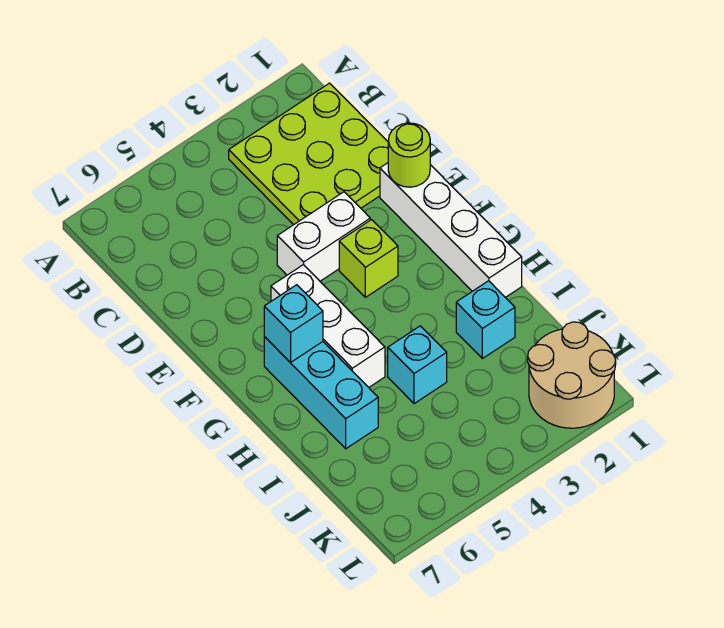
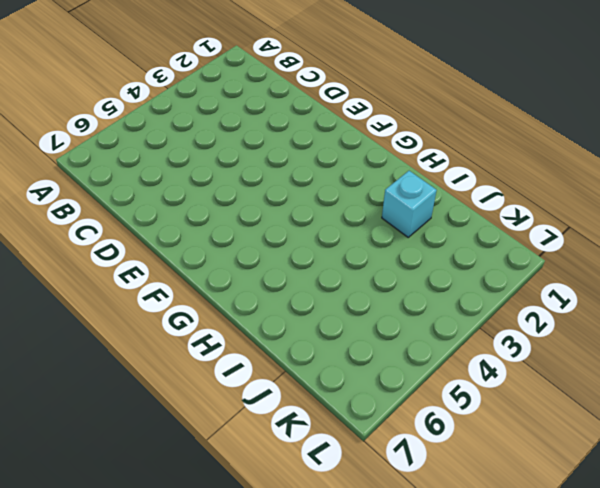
none -> lime plate B1:D3 level 1
none -> white brick E1:H1 level 1

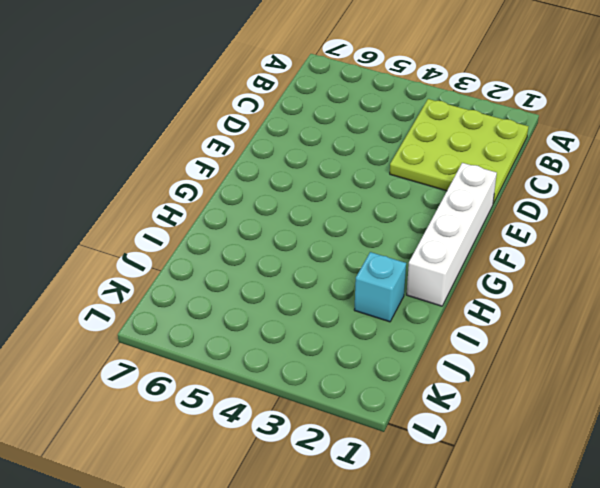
none -> white brick E3:E4 level 1
none -> lime brick F3 level 1

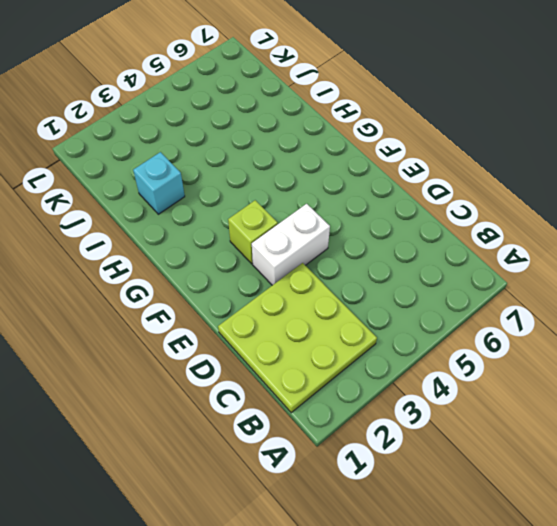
none -> white brick E1:H1 level 1
none -> white brick F5:H5 level 1

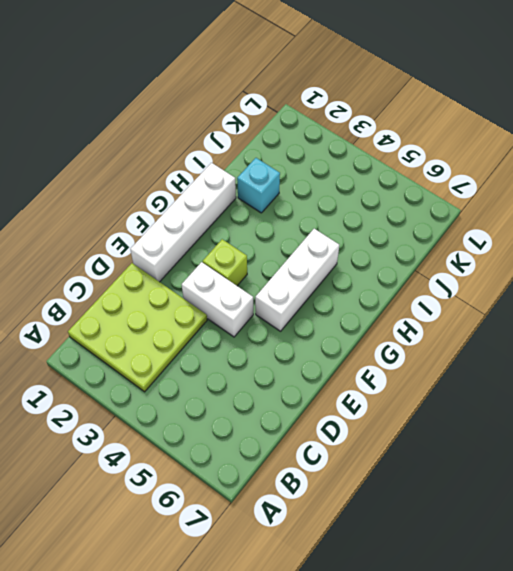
none -> cyan brick G6:I6 level 1
none -> cyan brick I4 level 1

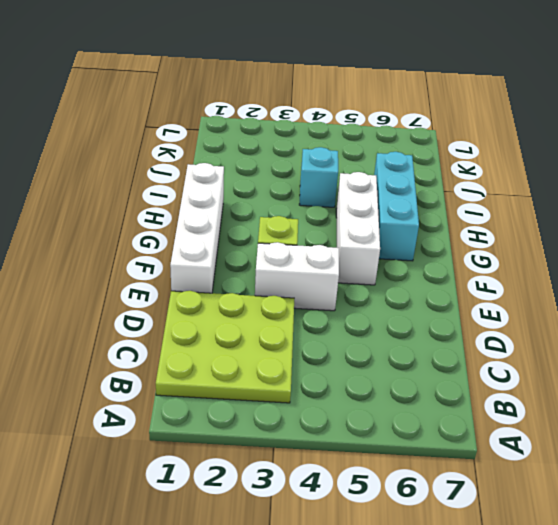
none -> cyan brick I2 level 1
none -> tan round brick K1:L2 level 1

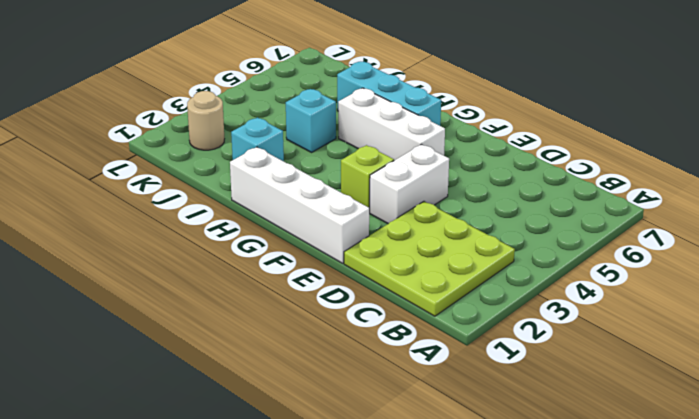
tan round brick K2 level 1 -> tan round brick K1:L2 level 1
none -> lime round brick E1 level 2
none -> cyan brick G6 level 2

